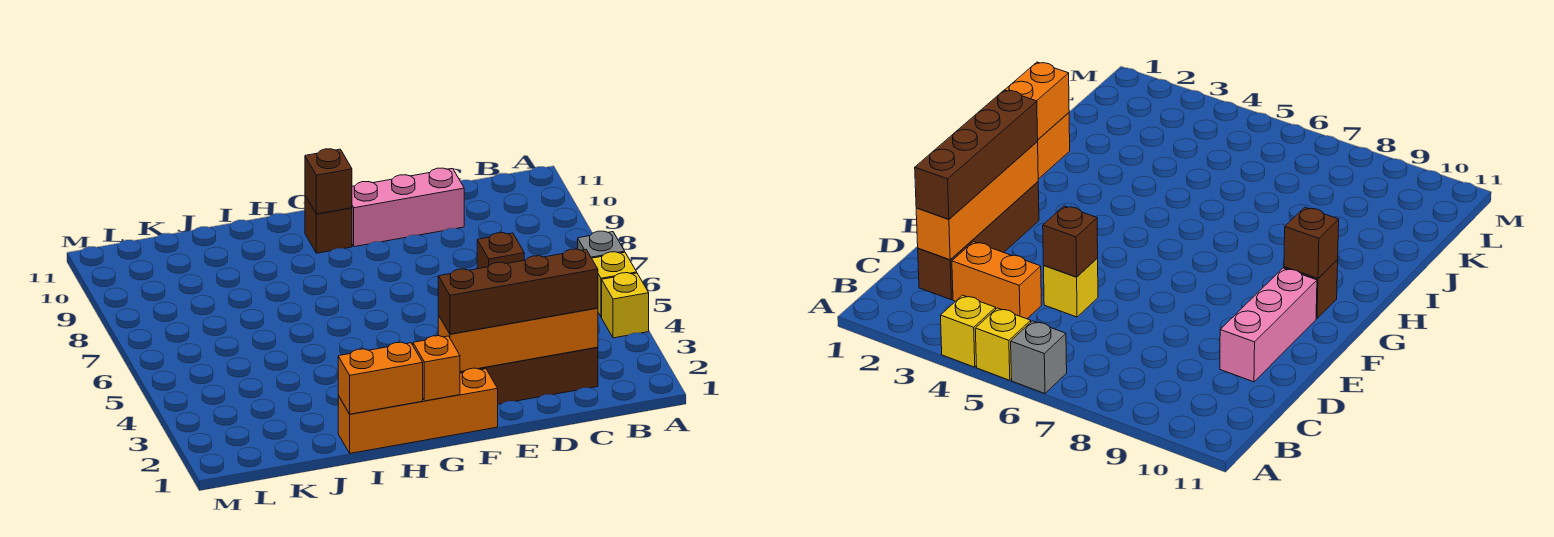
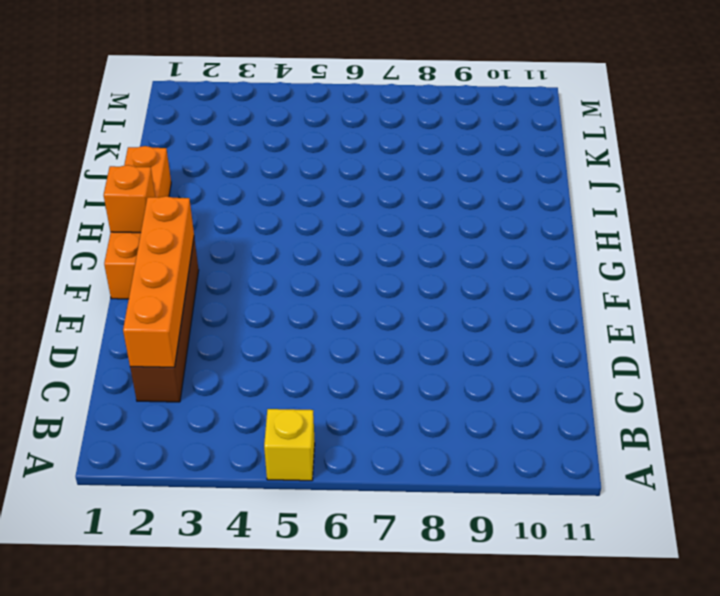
none -> yellow brick A4 level 1
none -> grey brick A6 level 1
none -> orange brick C3:C4 level 1

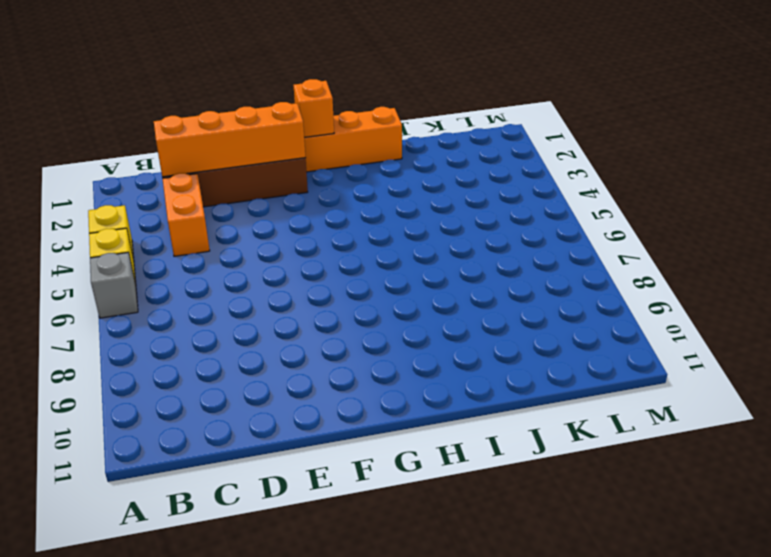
none -> yellow brick D5 level 1
none -> pink brick D10:F10 level 1
none -> brown brick G10 level 1

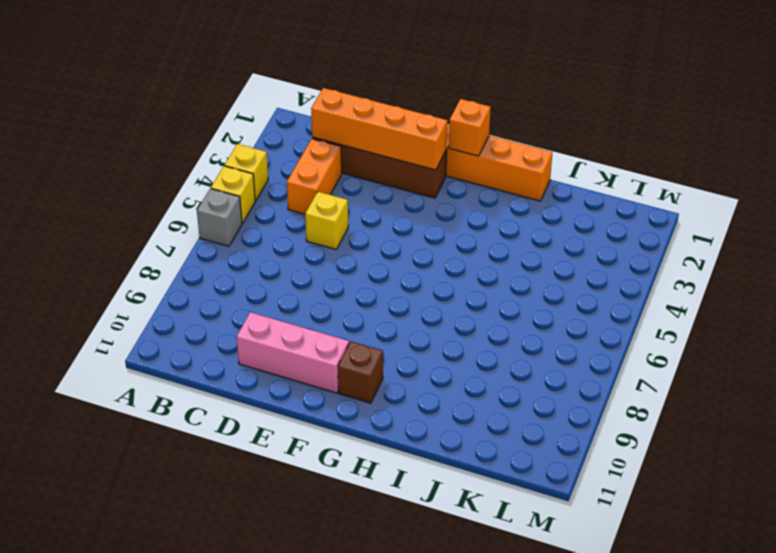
none -> brown brick D5 level 2
none -> brown brick G10 level 2
none -> orange brick H1:I1 level 2

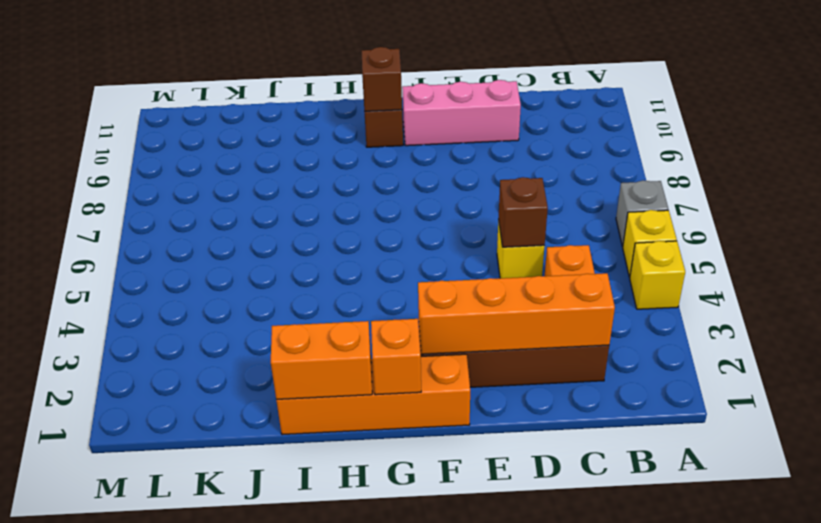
none -> brown brick C2:F2 level 3

